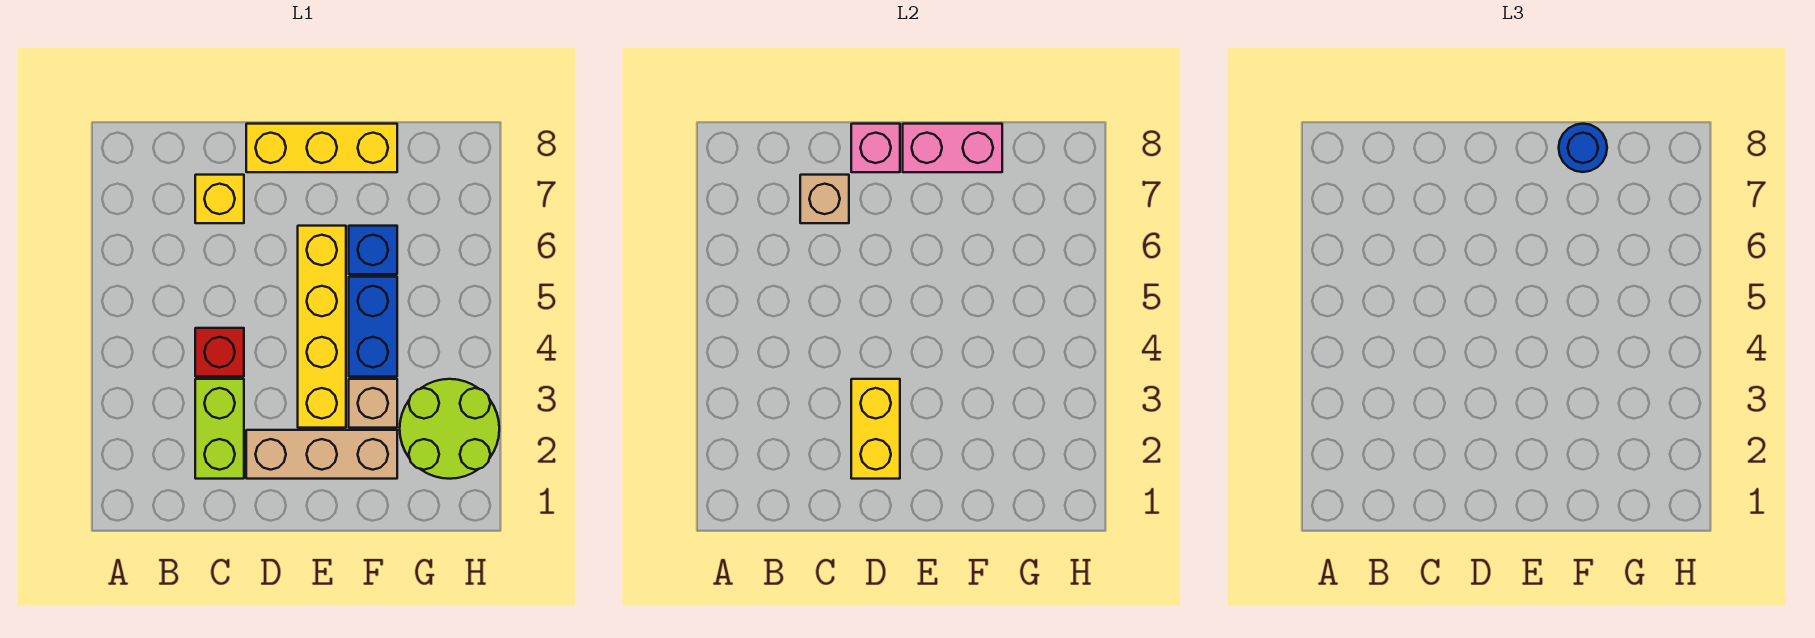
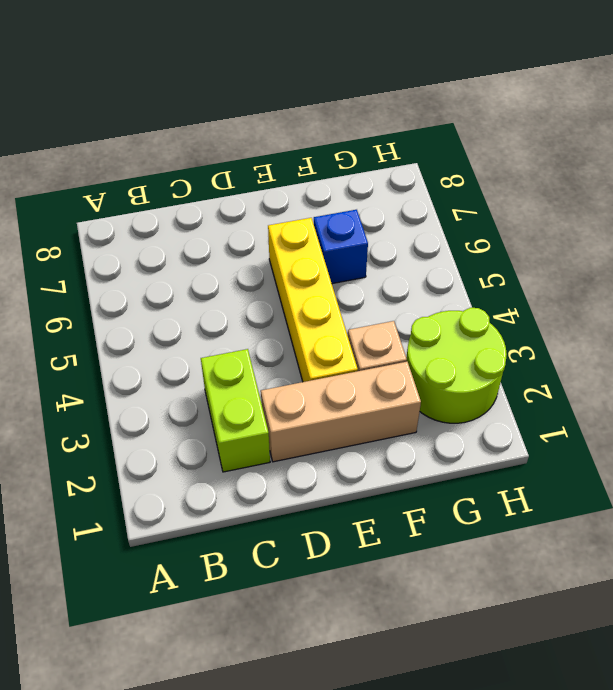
none -> red brick C4 level 1
none -> yellow brick C7 level 1
none -> yellow brick D8:F8 level 1

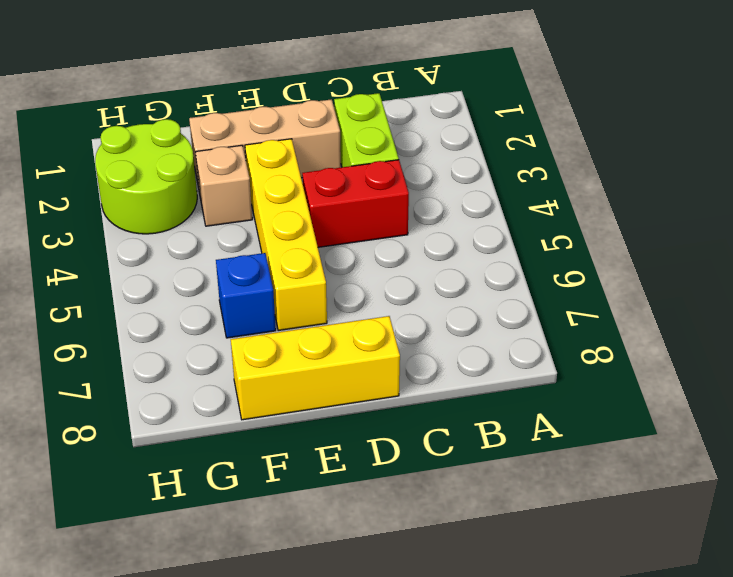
red brick C4:D4 level 1 -> red brick C4 level 1
none -> yellow brick C7 level 1
none -> blue brick F4:F5 level 1
none -> tan brick C7 level 2

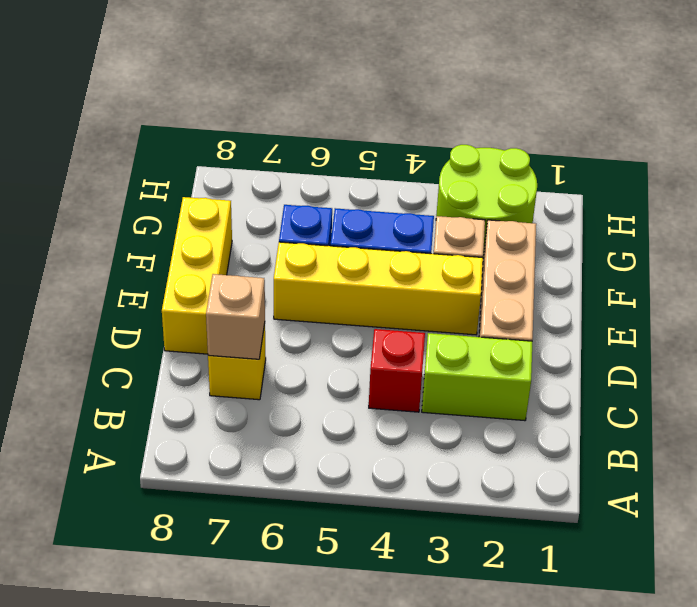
none -> yellow brick D2:D3 level 2
none -> pink brick D8 level 2
none -> pink brick E8:F8 level 2

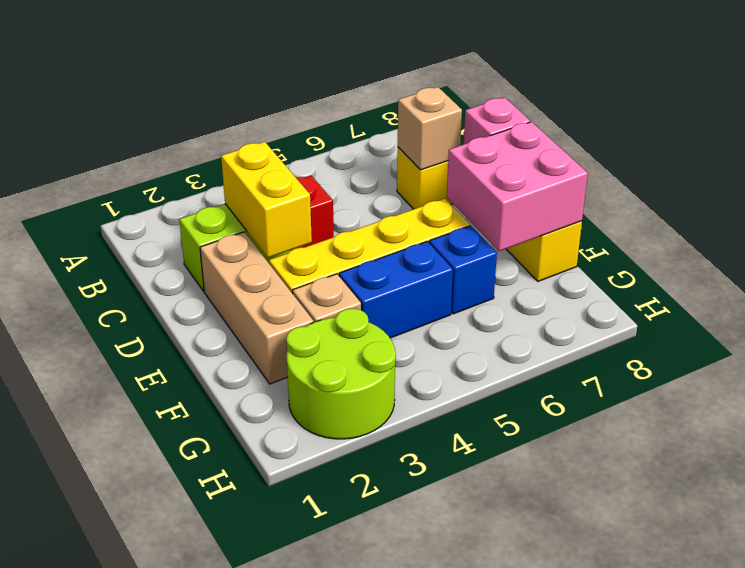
yellow brick C3:D3 level 2 -> yellow brick D2:D3 level 2
pink brick E7:F8 level 2 -> pink brick E8:F8 level 2
none -> blue round brick F8 level 3

